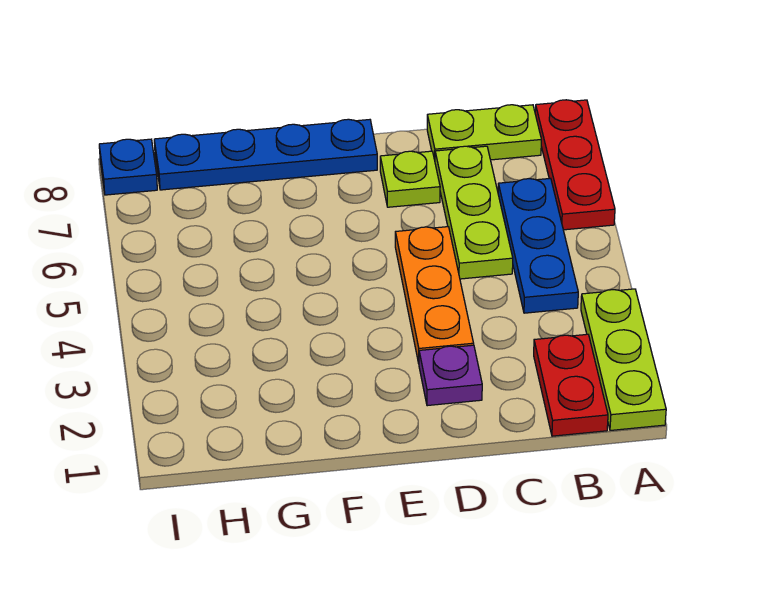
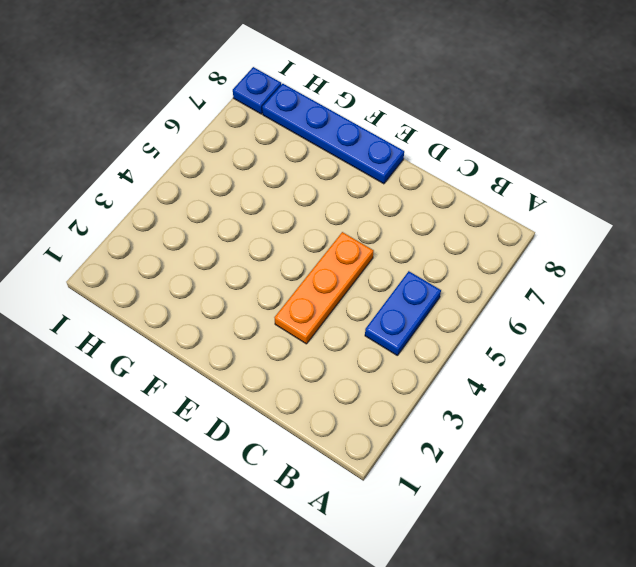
blue plate B4:B5 level 1 -> blue plate B4:B6 level 1
none -> lime plate A1:A3 level 1
none -> red plate A6:A8 level 1

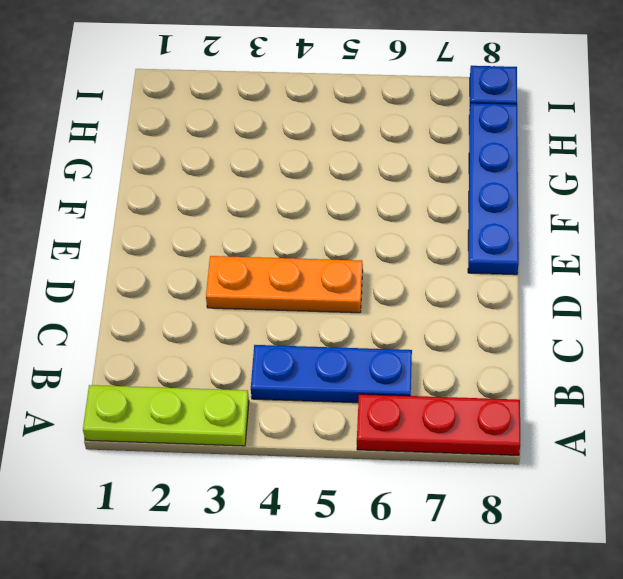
none -> red plate B1:B2 level 1
none -> lime plate B8:C8 level 1

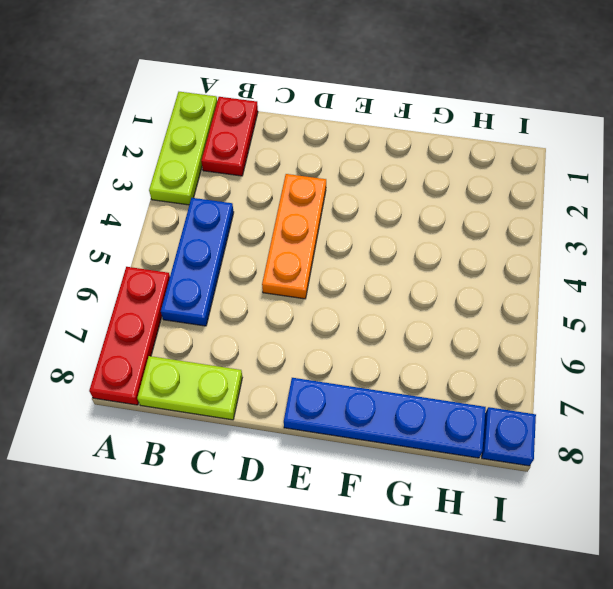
none -> lime plate C5:C7 level 1
none -> purple plate D2 level 1

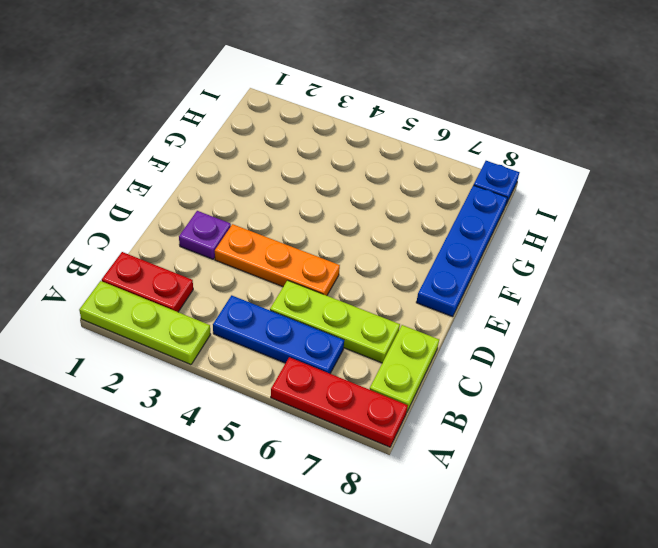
none -> lime plate D7 level 1

